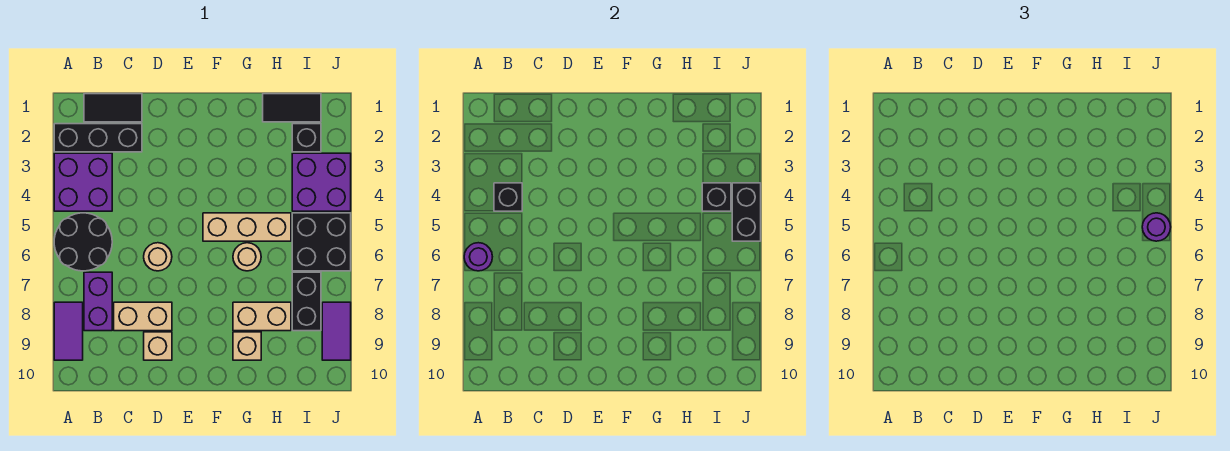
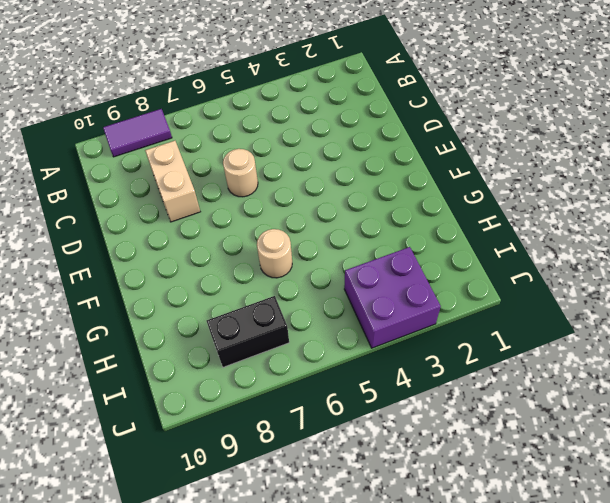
none -> black brick A2:C2 level 1
none -> purple brick A3:B4 level 1
none -> black round brick A5:B6 level 1

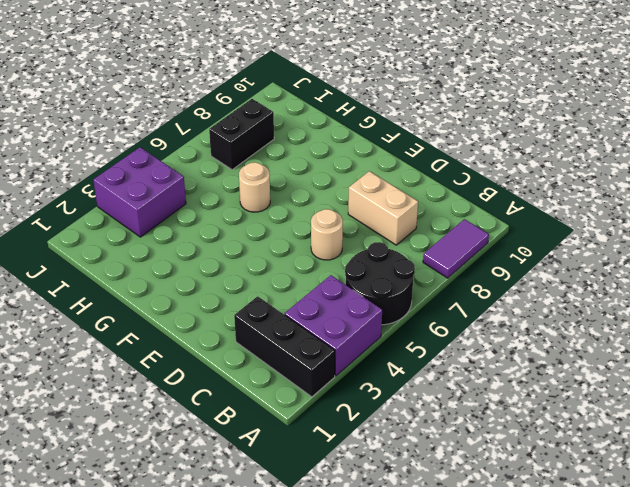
none -> black tile B1:C1 level 1
none -> purple brick B7:B8 level 1
none -> tan brick D9 level 1

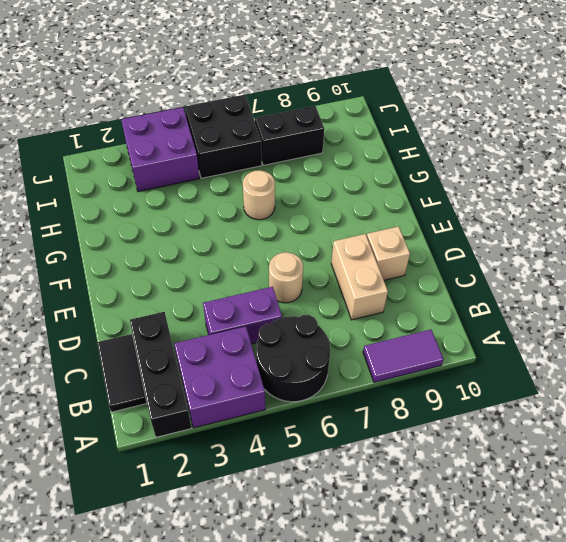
purple brick C4:C5 level 1 -> purple brick B7:B8 level 1
none -> tan brick F5:H5 level 1
none -> tan brick G8:H8 level 1
none -> tan brick G9 level 1

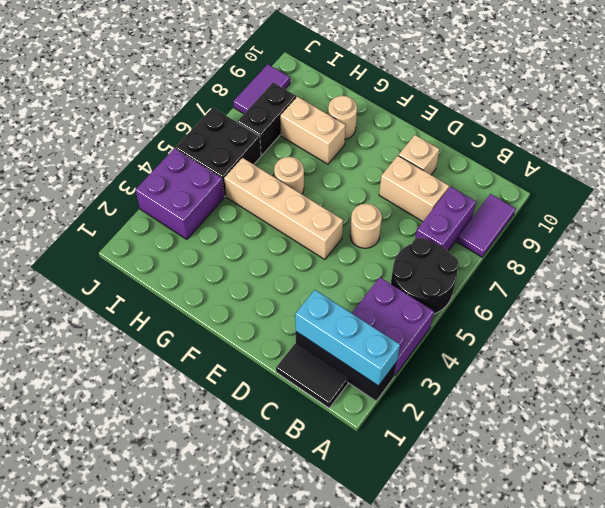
cyan brick A2:C2 level 2 -> none
tan brick E5:H5 level 1 -> tan brick F5:H5 level 1
tan round brick G9 level 1 -> tan brick G9 level 1
none -> black tile H1:I1 level 1
none -> black brick I2 level 1
none -> purple round brick A6 level 2

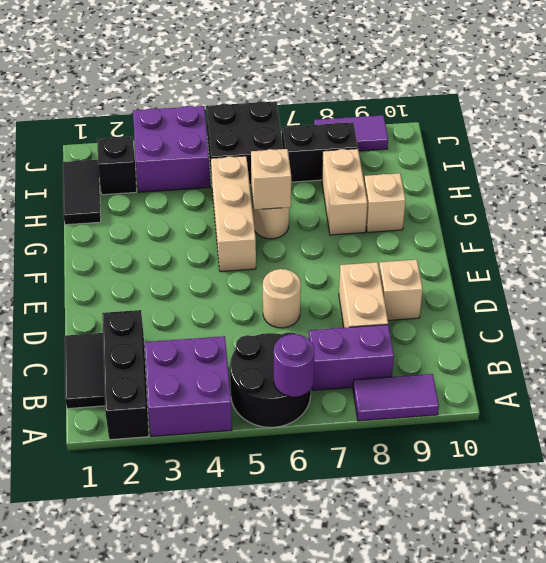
tan brick G6 level 2 -> none
none -> black brick B4 level 2
none -> black brick I4 level 2
none -> black brick J4:J5 level 2

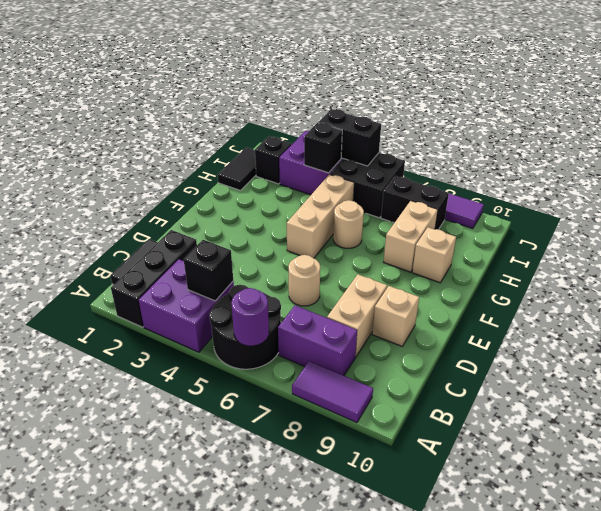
none -> purple round brick J5 level 3

